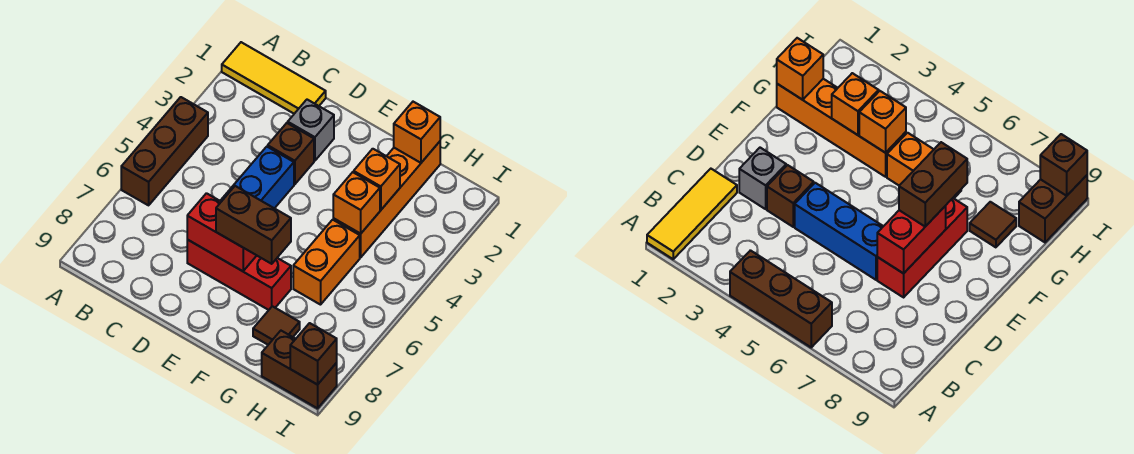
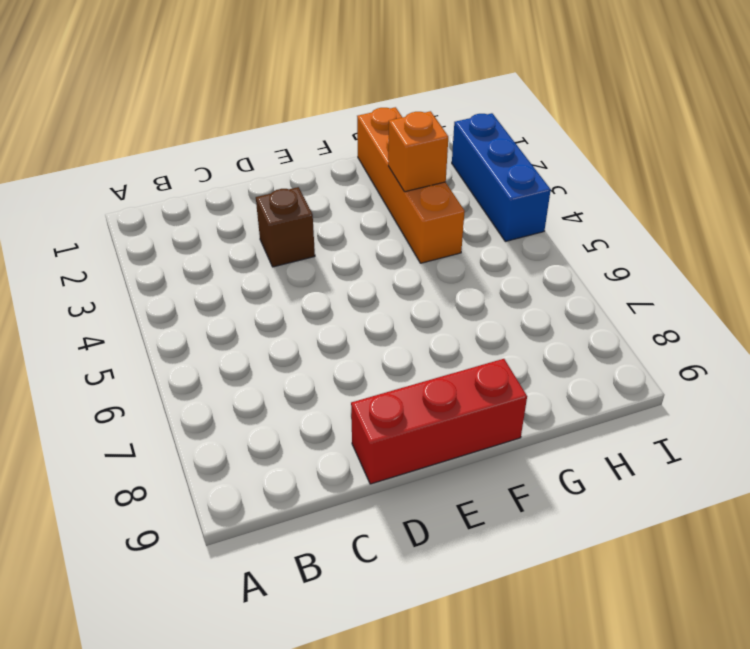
red brick D9:F9 level 1 -> red brick D7:F7 level 1
blue brick I2:I4 level 1 -> blue brick D4:D6 level 1
none -> yellow tile A1:C1 level 1
none -> brown brick A4:A6 level 1
none -> grey brick D2 level 1

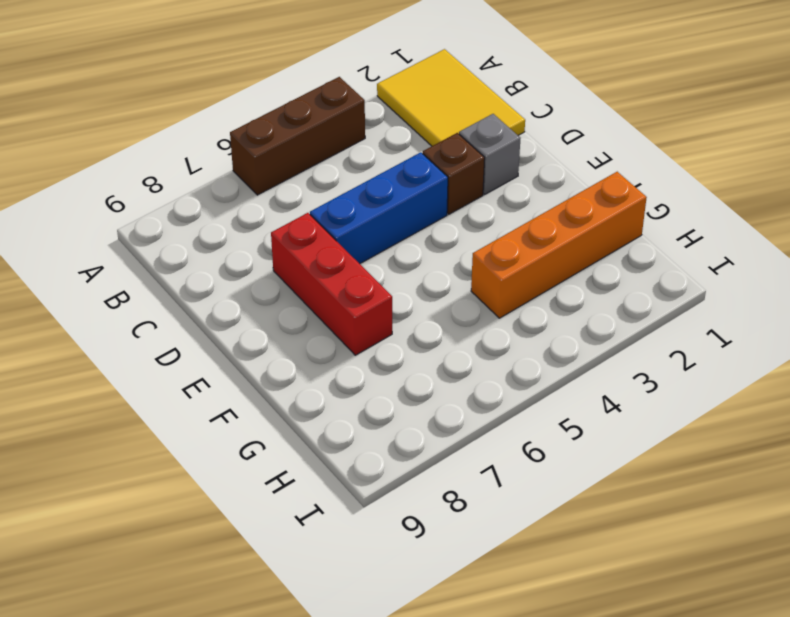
yellow tile A1:C2 level 1 -> yellow tile A1:C1 level 1
none -> orange brick G5:G6 level 1
none -> brown tile G8 level 1
none -> brown brick H9:I9 level 1

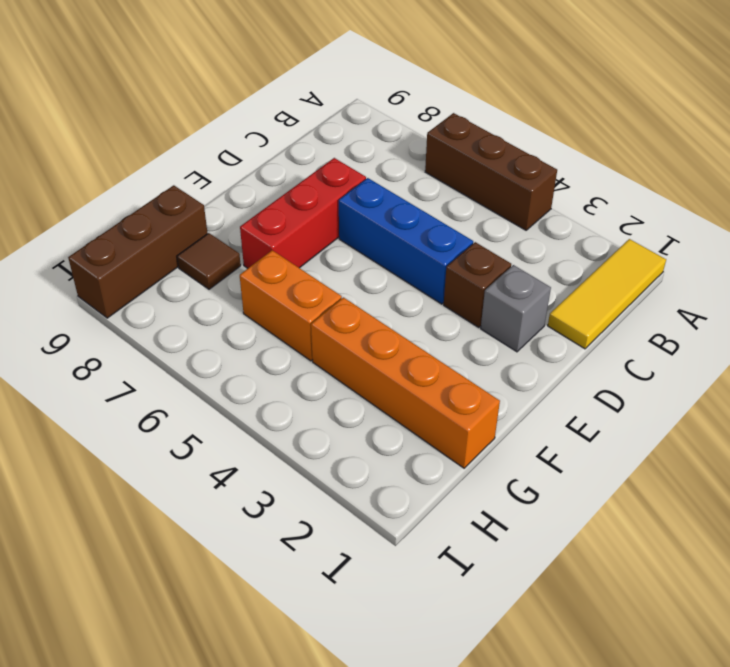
brown brick G9:I9 level 1 -> brown brick H9:I9 level 1
none -> red brick D7:E7 level 2
none -> orange brick G1 level 2
none -> orange brick G3 level 2

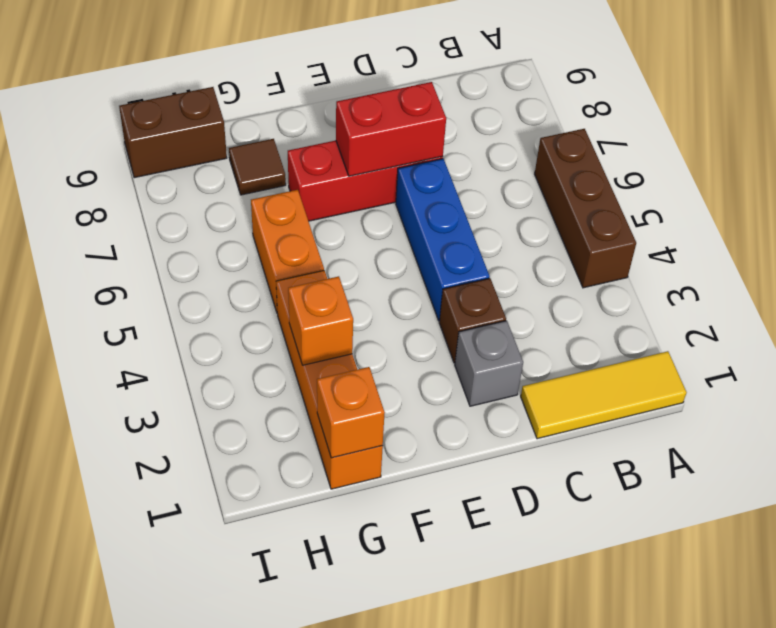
none -> orange brick G4 level 2
none -> brown brick I9 level 2
none -> brown brick E7:F7 level 3

